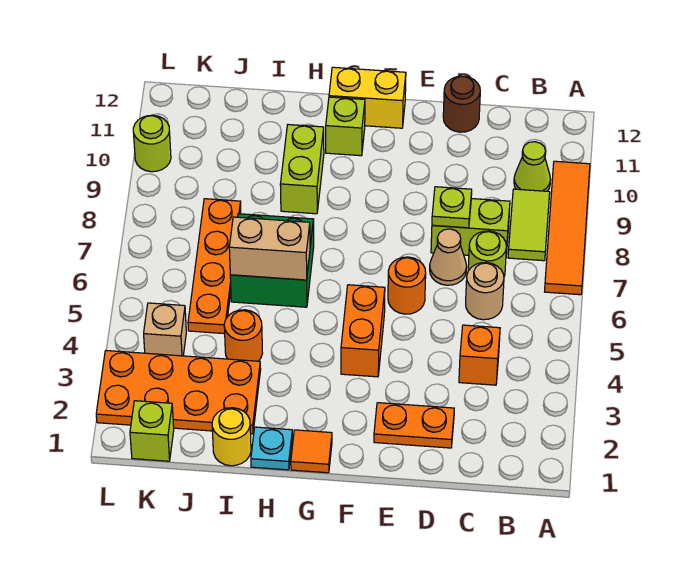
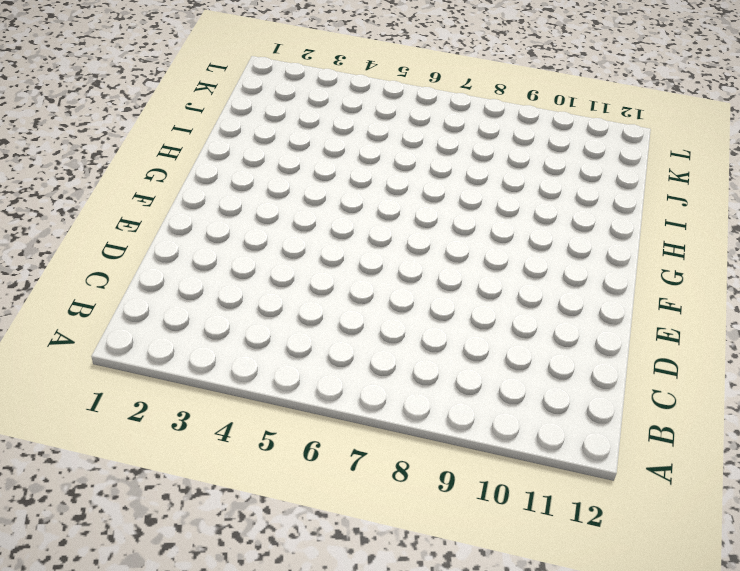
none -> orange tile A7:A10 level 1
none -> lime tile B8:B9 level 1
none -> lime cone B10 level 1

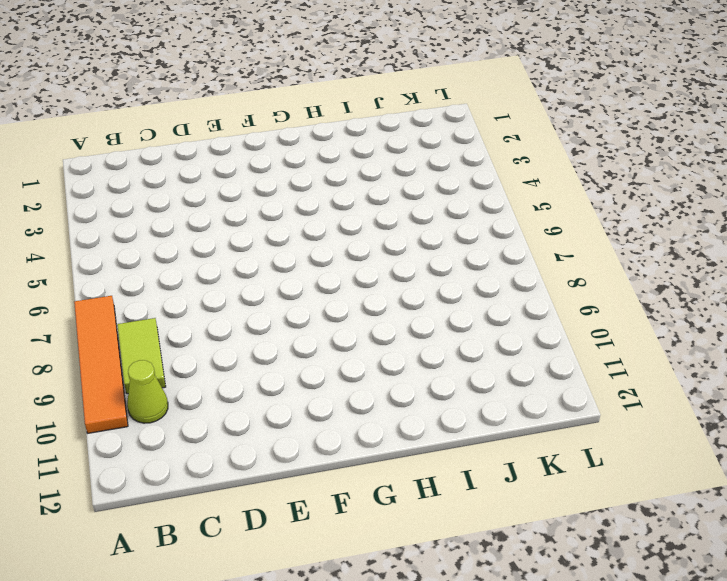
none -> orange brick C4 level 1
none -> tan round brick C6 level 1
none -> lime round brick C7 level 1

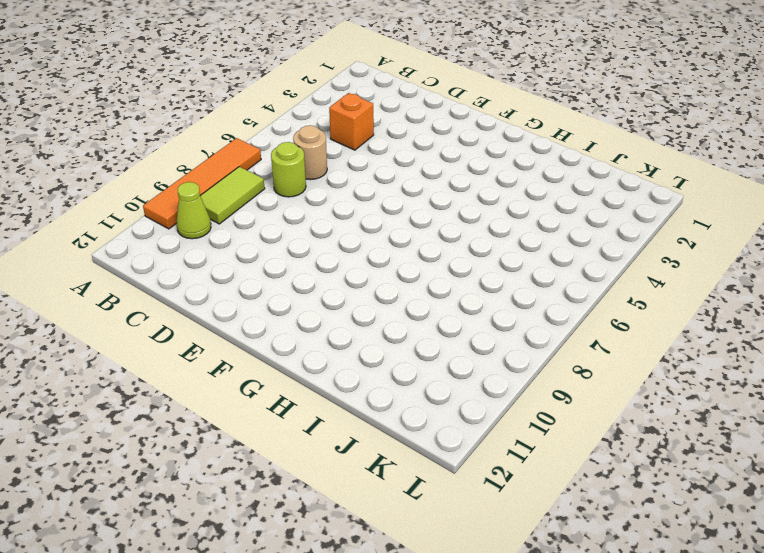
none -> lime brick C8:D8 level 1
none -> orange plate D2:E2 level 1
none -> tan cone D7 level 1

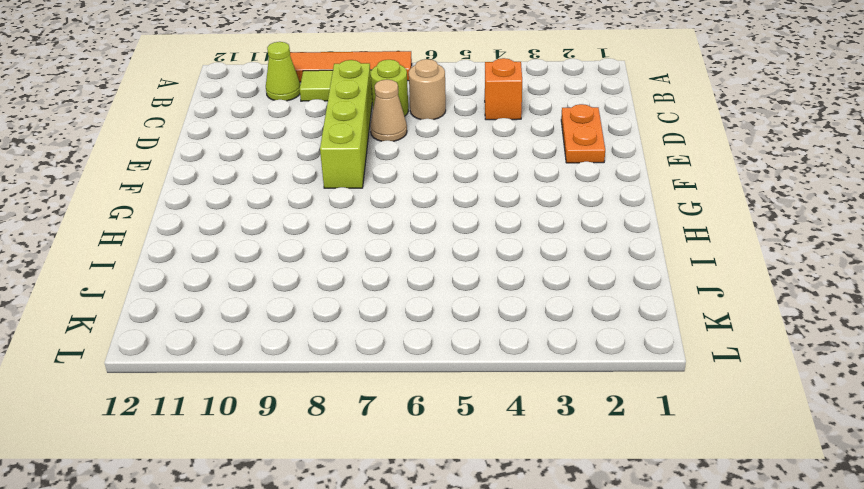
lime brick C8:F8 level 1 -> lime brick C8:D8 level 1
none -> brown round brick D12 level 1
none -> orange round brick E6 level 1
none -> orange brick F4:F5 level 1

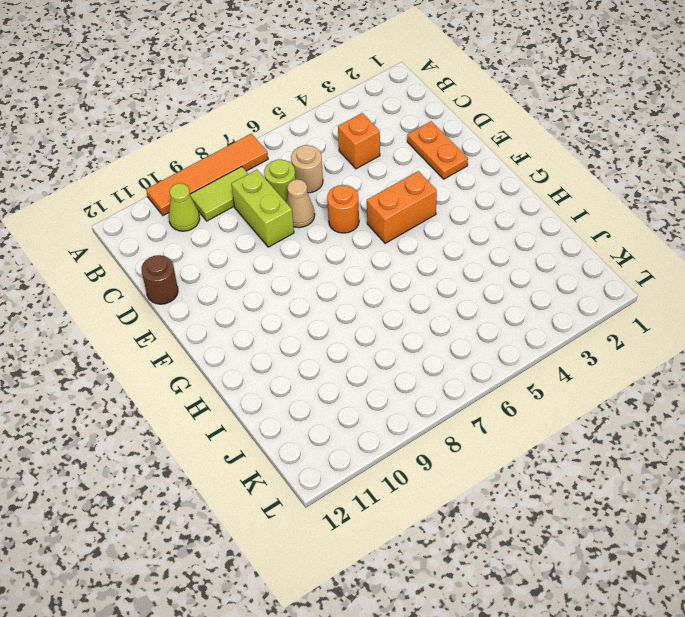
none -> yellow brick F12:G12 level 1
none -> orange tile G1 level 1
none -> lime brick G11 level 1

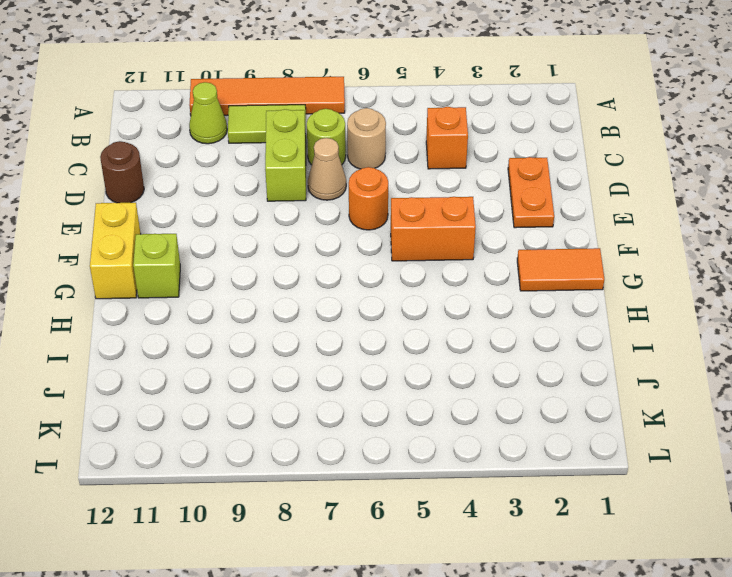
orange tile G1:G2 level 1 -> orange tile G1 level 1
none -> cyan plate H1 level 1
none -> green brick H6:I7 level 1
none -> lime brick H9:H10 level 1

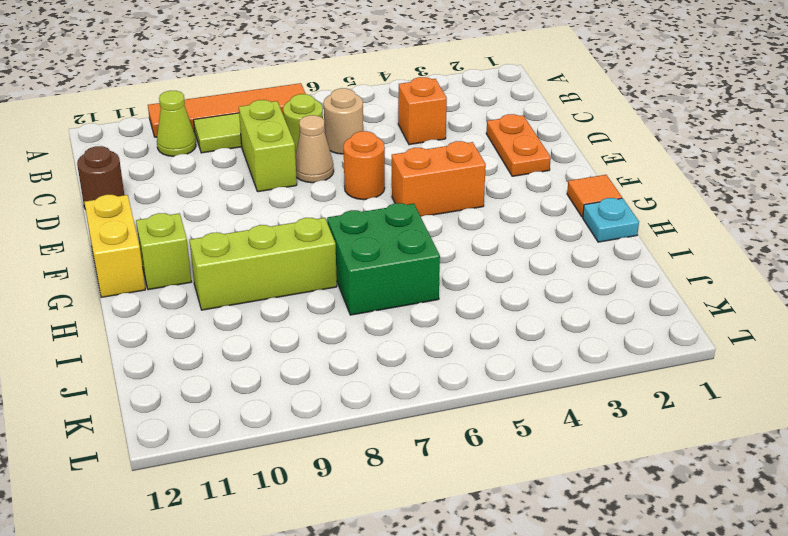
lime brick H8:H10 level 1 -> lime brick H9:H10 level 1
none -> yellow round brick I1 level 1
none -> orange plate I2:L3 level 1
none -> orange round brick I4 level 1

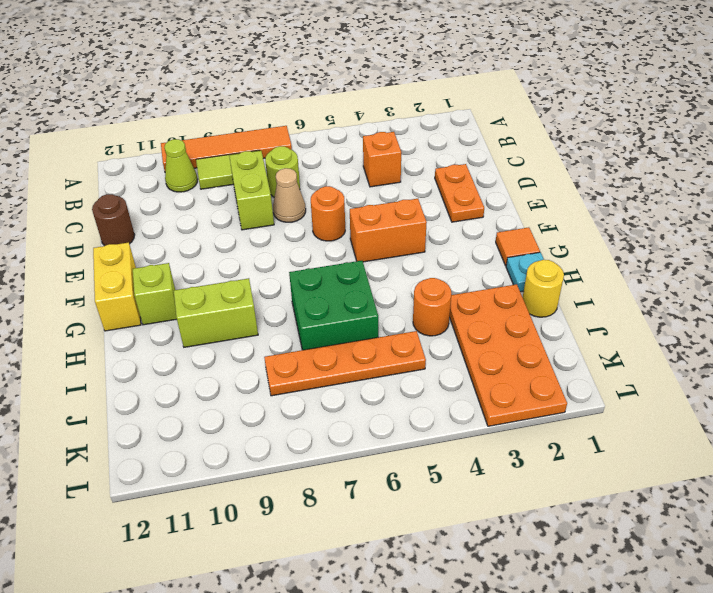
none -> tan round brick C6 level 1
none -> lime brick K1 level 1
none -> tan brick K4 level 1

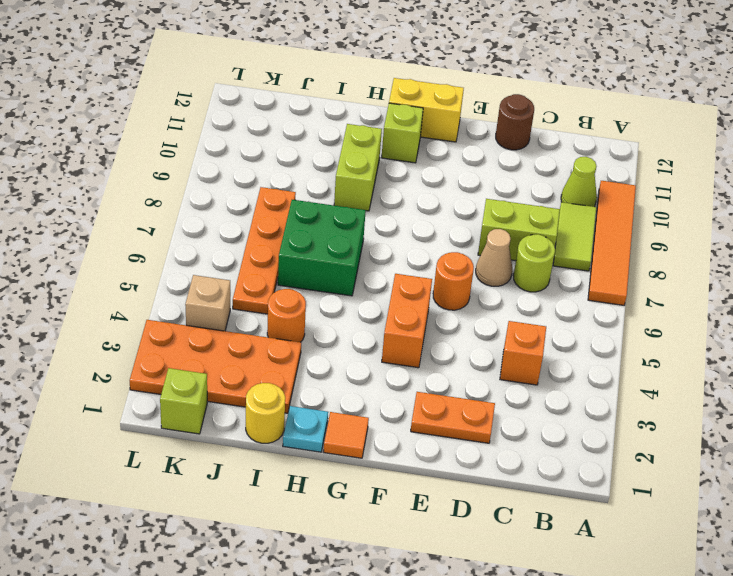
none -> tan round brick C6 level 1
none -> lime round brick L10 level 1
none -> lime plate D8 level 2

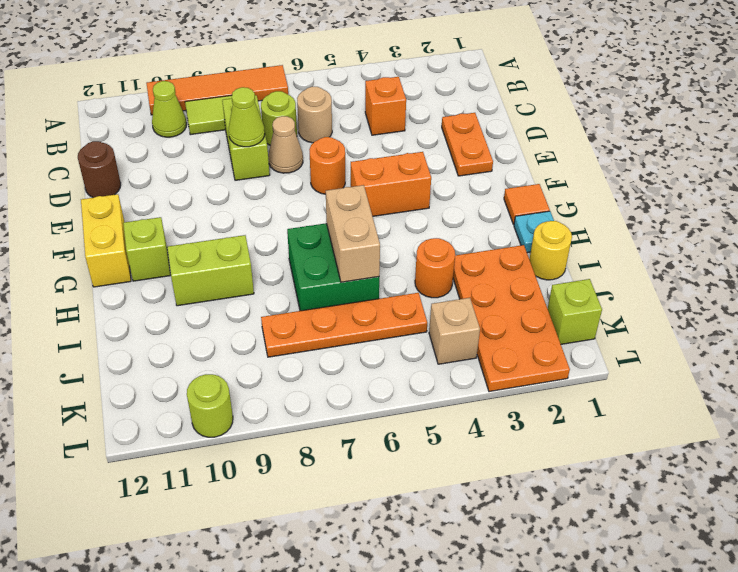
lime cone D8 level 2 -> lime plate D8 level 2

